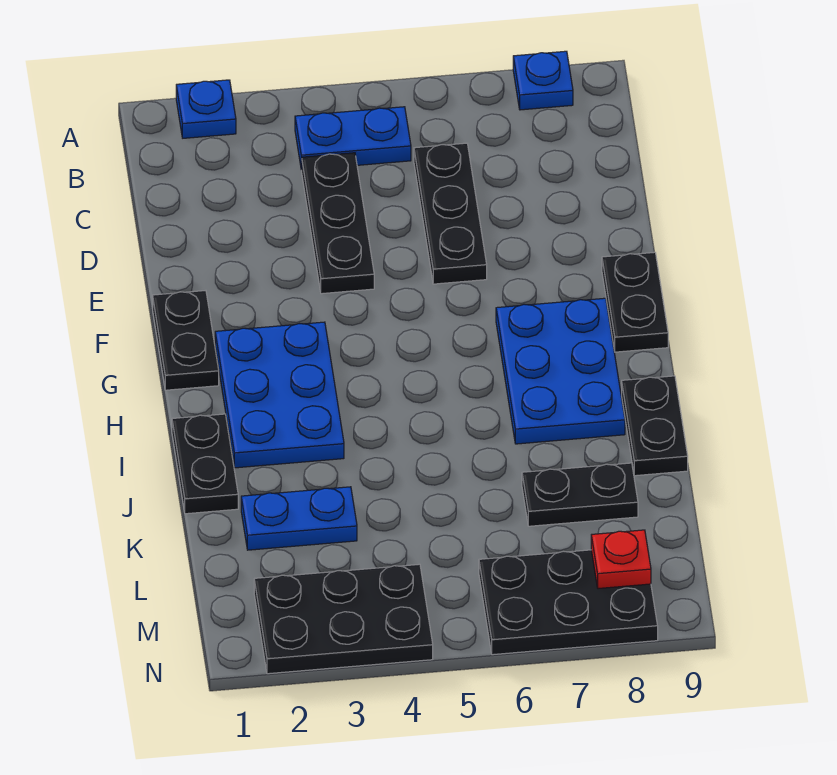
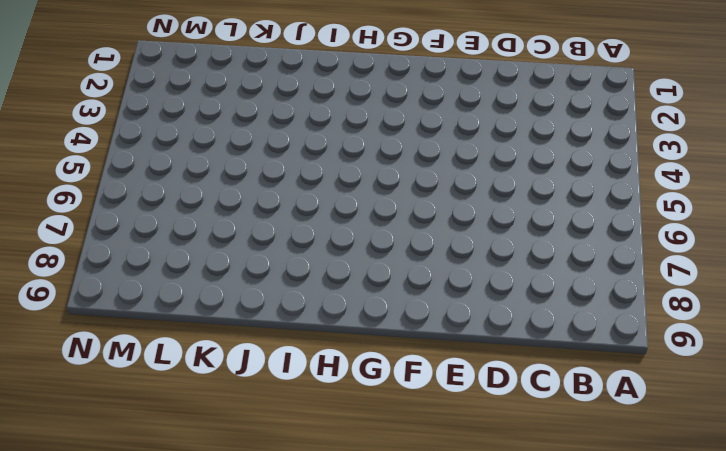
none -> blue plate A2 level 1
none -> blue plate A8 level 1
none -> blue plate B4:B5 level 1

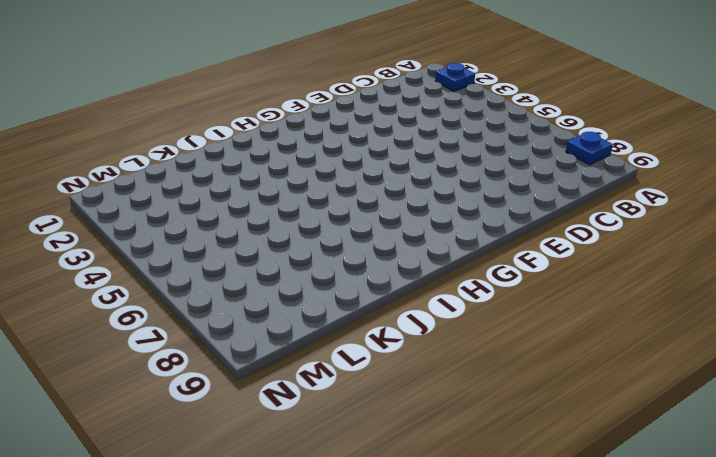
none -> blue plate B4:B5 level 1
none -> black plate C4:E4 level 1
none -> black plate C6:E6 level 1

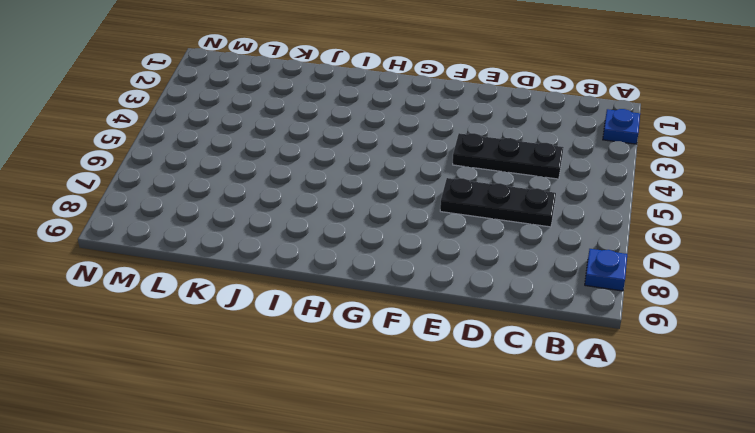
none -> blue plate B4:B5 level 1
none -> black plate F1:G1 level 1
none -> black plate F9:G9 level 1

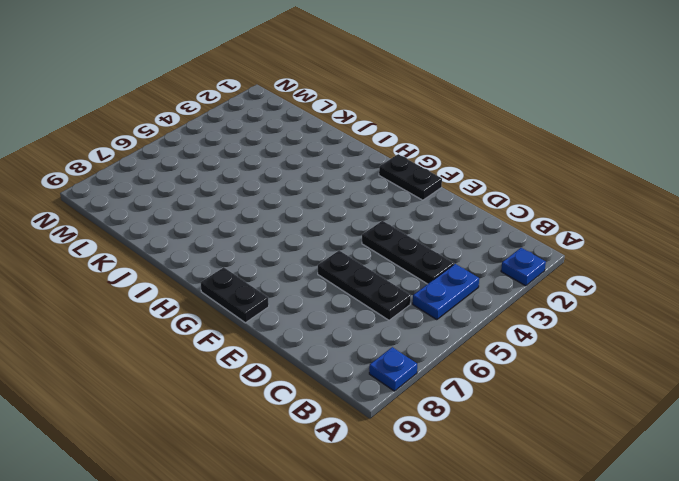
none -> blue plate G2:I3 level 1
none -> blue plate G7:I8 level 1
none -> black plate I1:J1 level 1

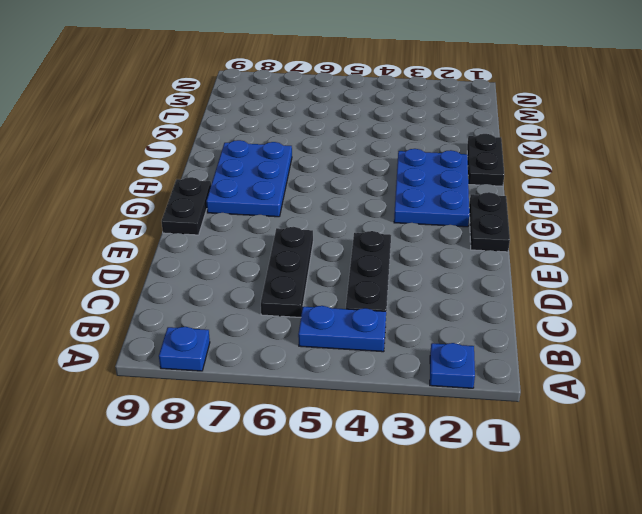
none -> black plate I9:J9 level 1
none -> blue plate K2:K3 level 1
none -> black plate K7:K8 level 1

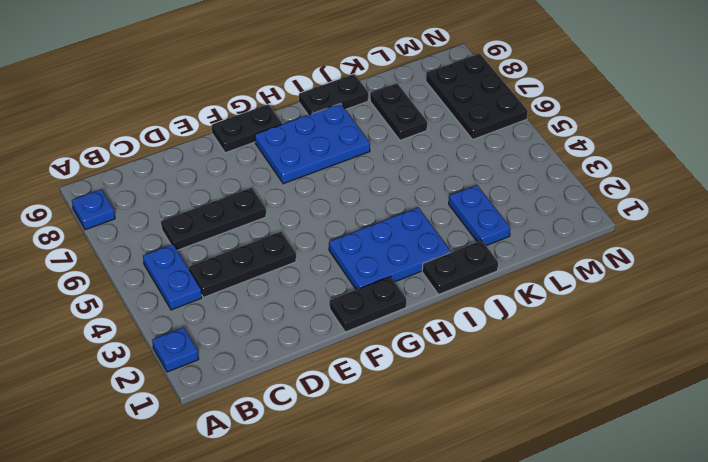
none -> black plate M2:N4 level 1
none -> red plate M8 level 2

